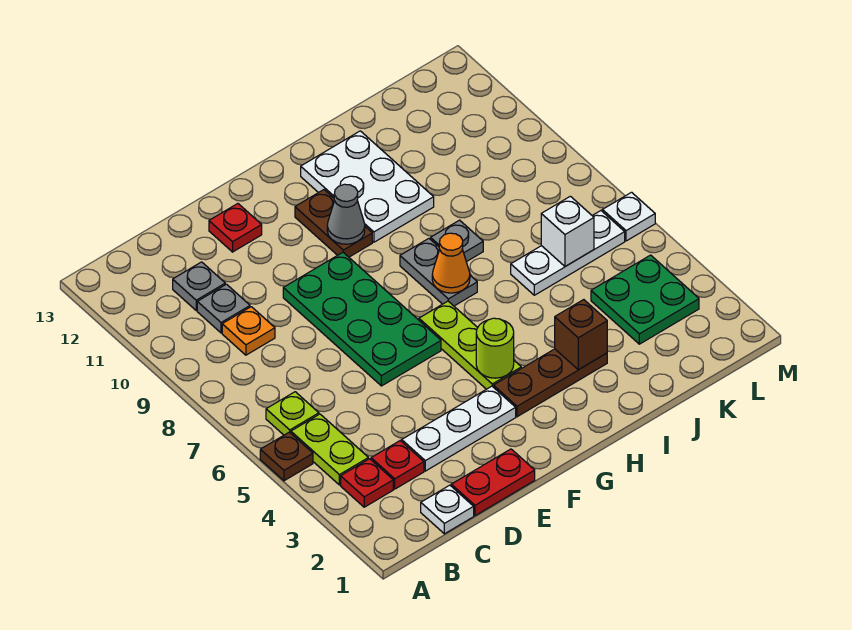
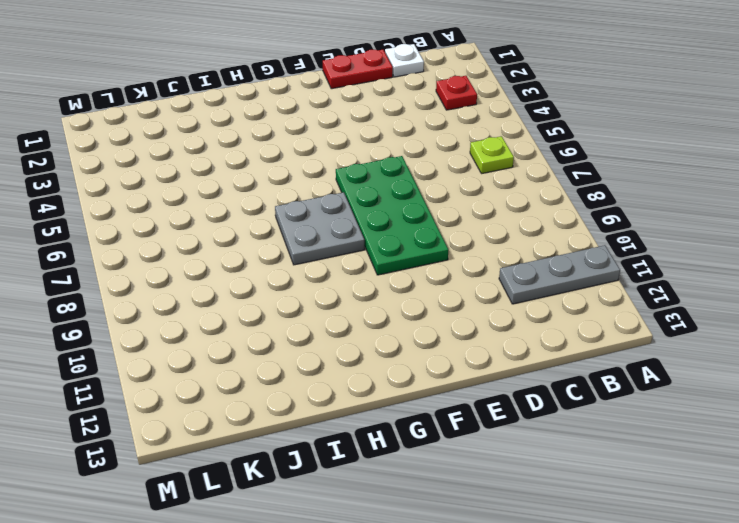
grey plate A11:C11 level 1 -> grey plate C11 level 1
grey plate G7:H8 level 1 -> grey plate H7:H8 level 1
none -> brown plate A5 level 1
none -> lime plate B4:B5 level 1
none -> red plate C3 level 1

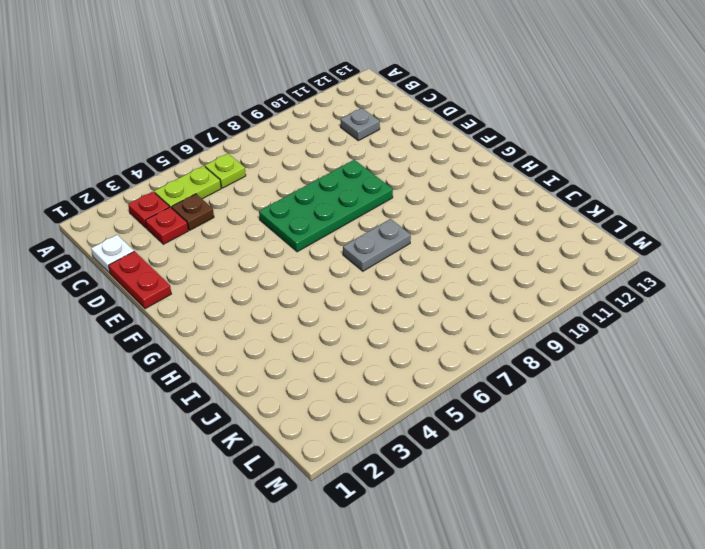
brown plate C4 level 1 -> brown plate A5 level 1
none -> orange plate C9 level 1
none -> grey plate C10 level 1
none -> white plate D3:F3 level 1

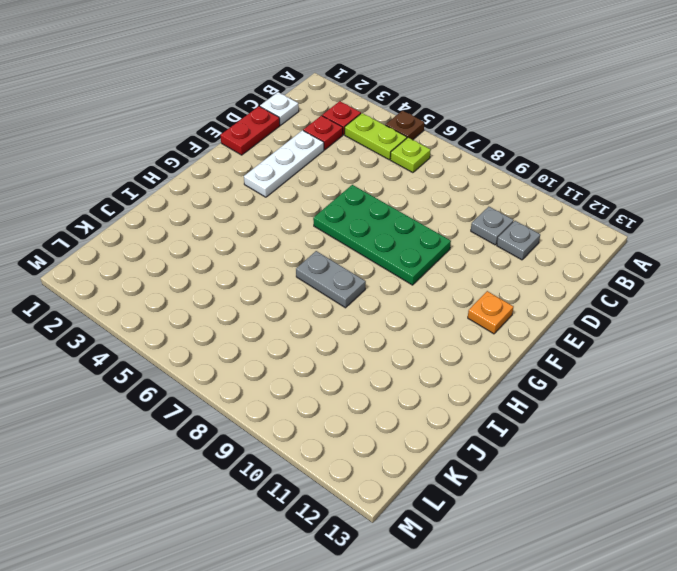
orange plate F12 level 1 -> orange plate C9 level 1
none -> red plate E12 level 1
none -> brown plate G3:I3 level 1
none -> lime plate G4:G6 level 1

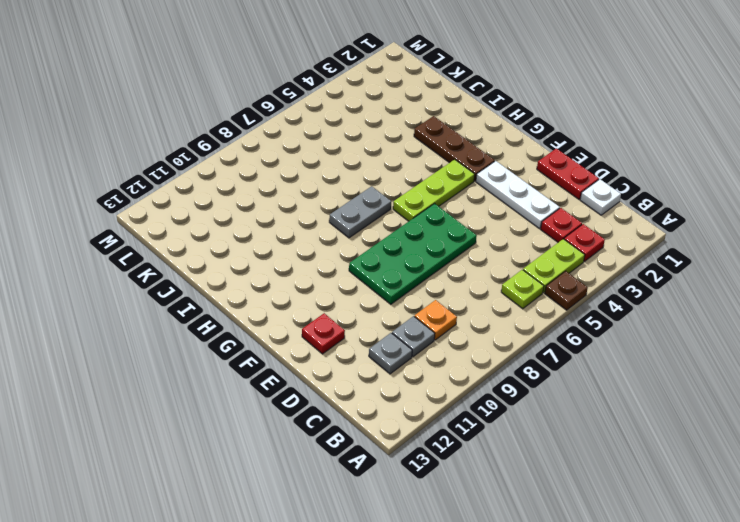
none -> brown plate G10:G11 level 1
none -> white plate H10:I12 level 1
none -> grey plate I8 level 1

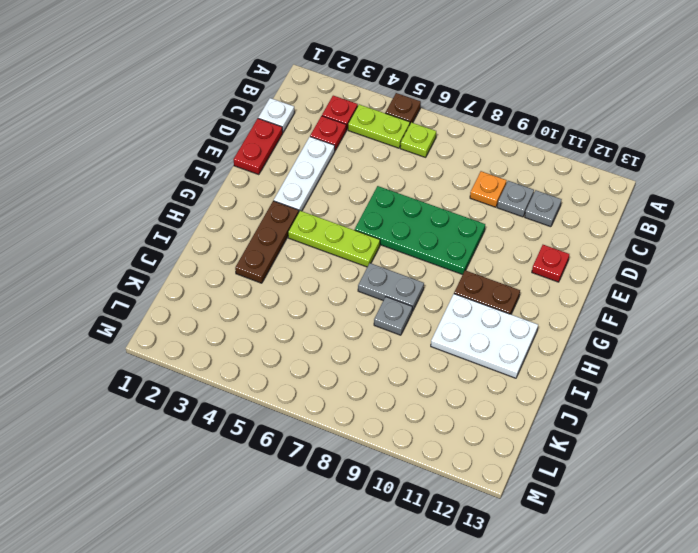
none -> white plate J6:L6 level 1
none -> green plate K3:L4 level 1
none -> white plate M6 level 1

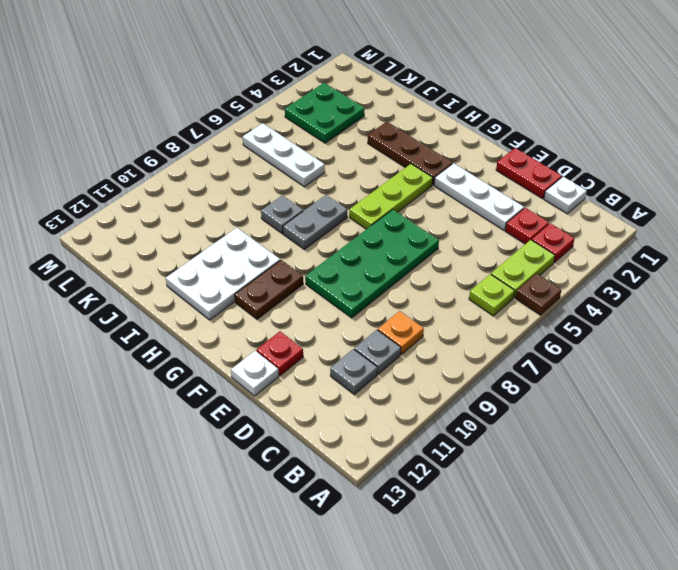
white plate E13 level 1 -> white plate M6 level 1
none -> lime round brick G4 level 2
none -> grey cone G10 level 2
none -> orange cone H7 level 2

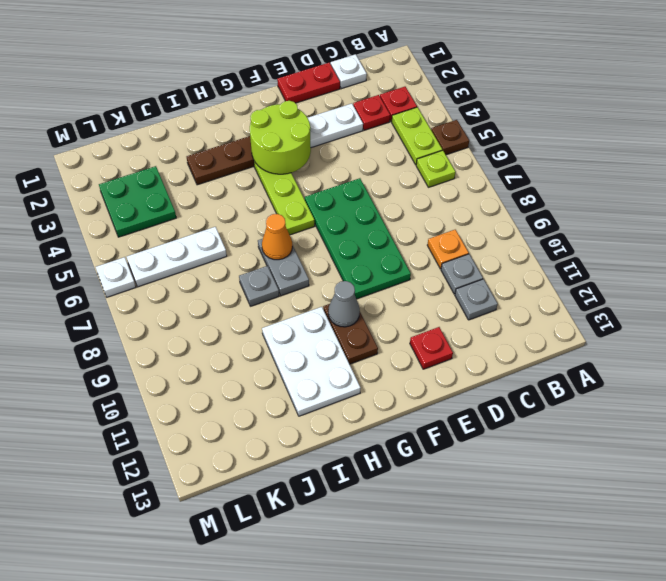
lime round brick F3:G4 level 2 -> lime round brick G4 level 2
none -> brown brick I3 level 2
none -> white brick K6 level 2

